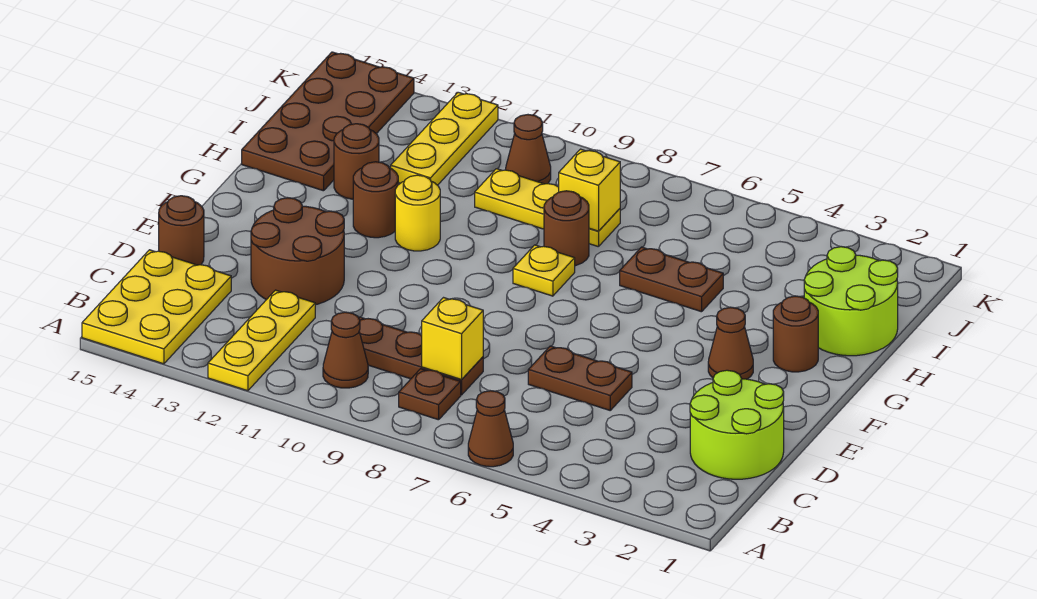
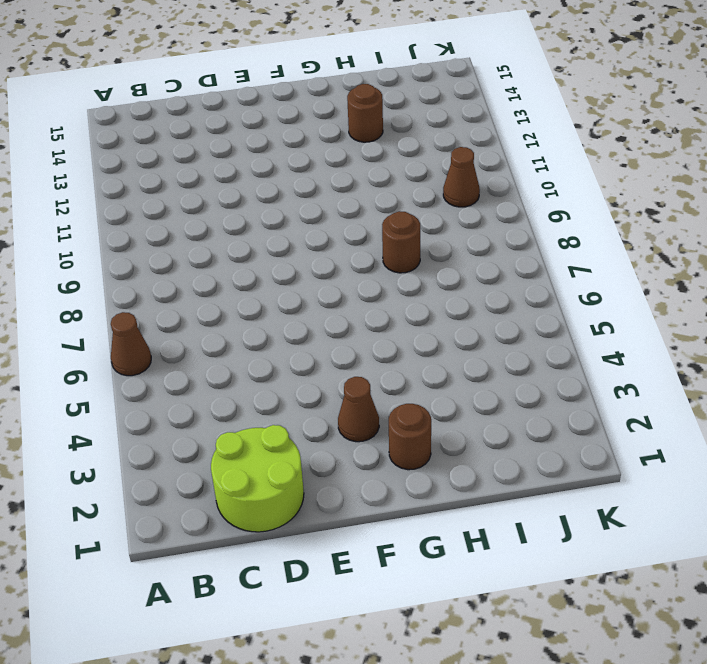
none -> yellow plate A12:C12 level 1
none -> yellow plate A14:C15 level 1
none -> brown plate B8 level 1

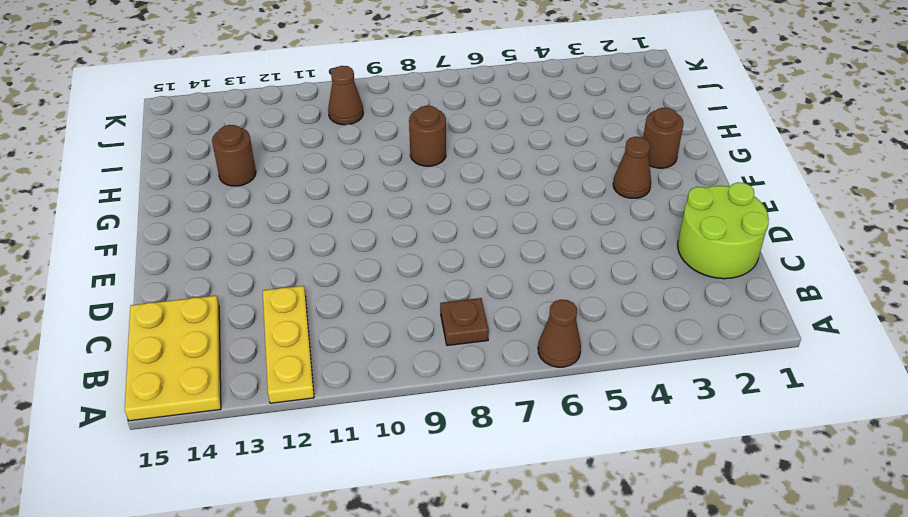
none -> brown cone B10 level 1
none -> brown plate C8:C10 level 1
none -> brown plate D5:D6 level 1

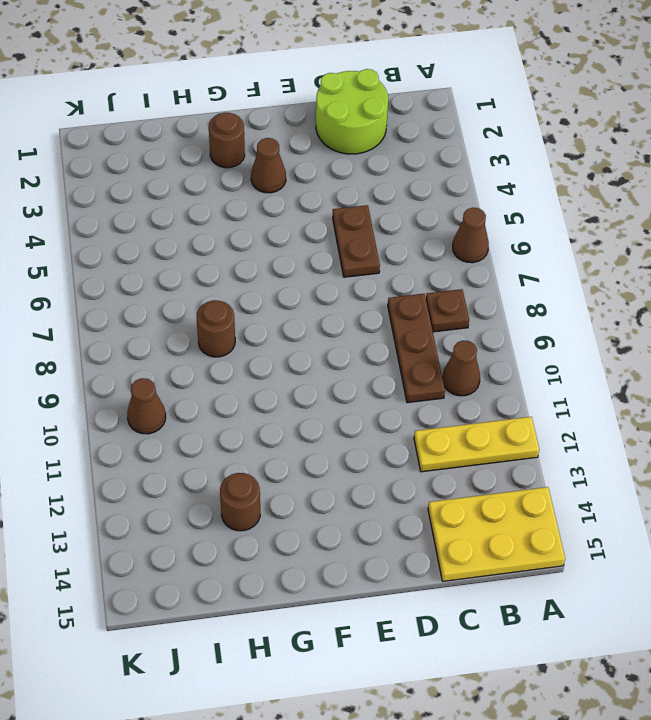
none -> brown round brick D12:E13 level 1
none -> brown round brick D15 level 1
none -> yellow plate G8 level 1

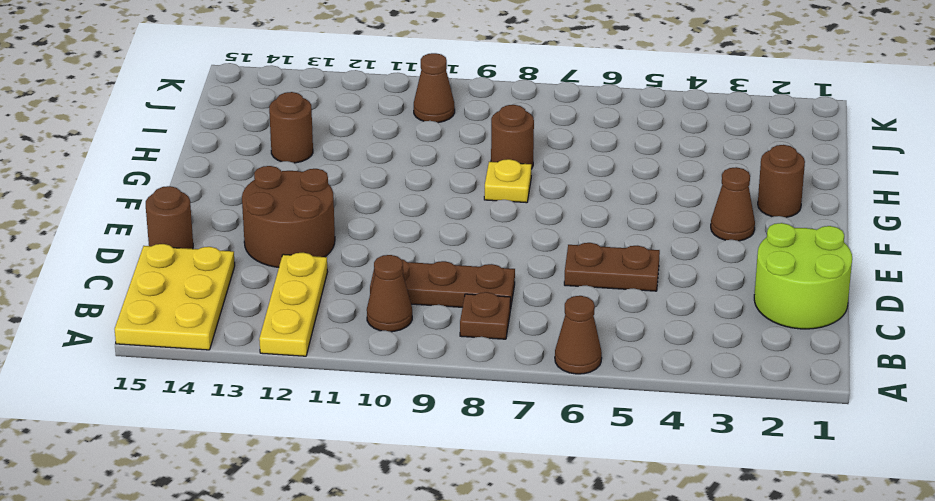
none -> yellow round brick G11 level 1
none -> brown round brick G12 level 1
none -> lime round brick H1:I2 level 1

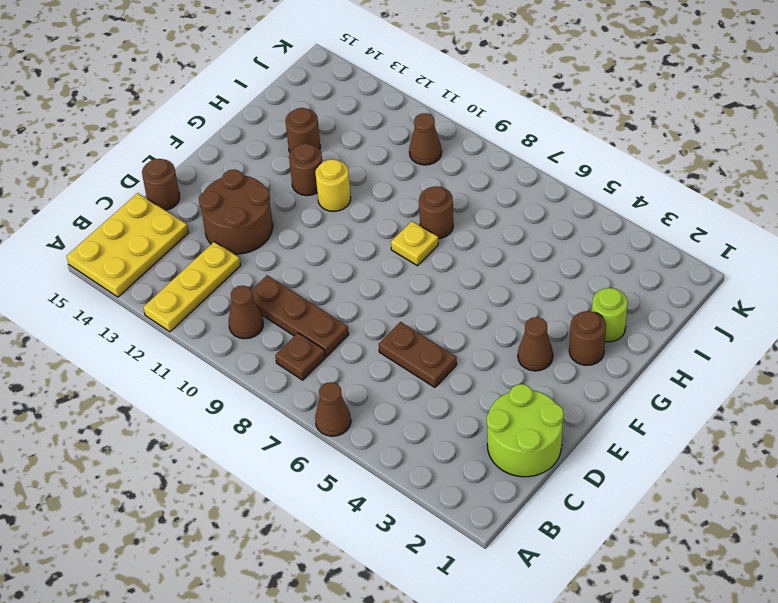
lime round brick H2 level 1 -> lime round brick H1:I2 level 1
none -> brown plate H5:H6 level 1
none -> brown plate H14:K15 level 1
none -> yellow plate I8:I10 level 1

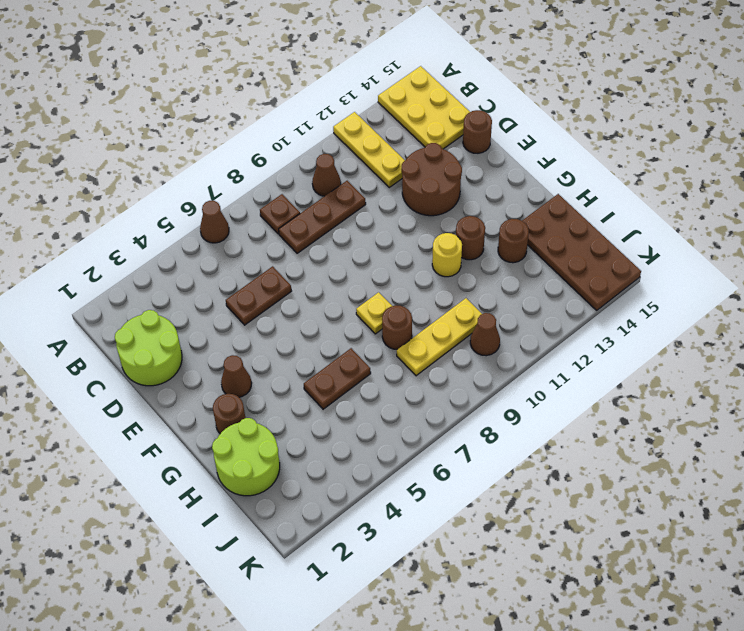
none -> yellow plate I12:K12 level 1
none -> yellow brick C8 level 2
none -> yellow brick I8 level 2

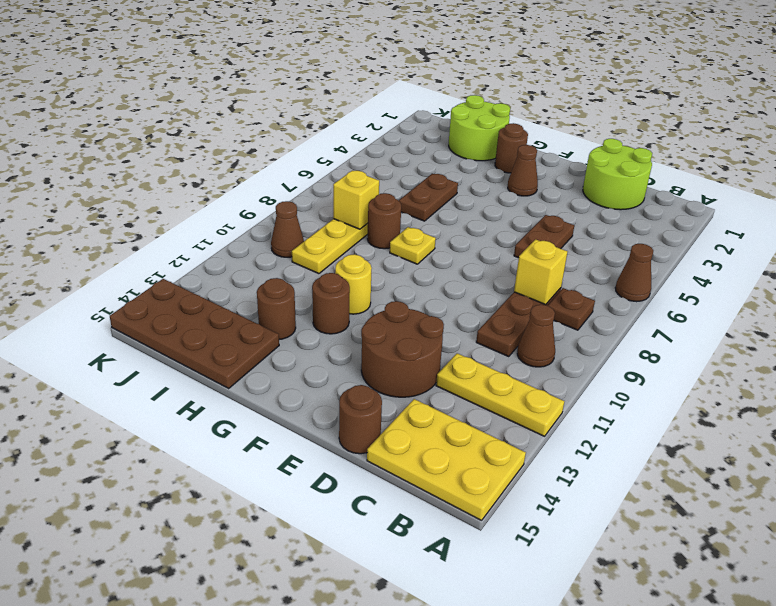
none -> yellow plate I12:K12 level 1

